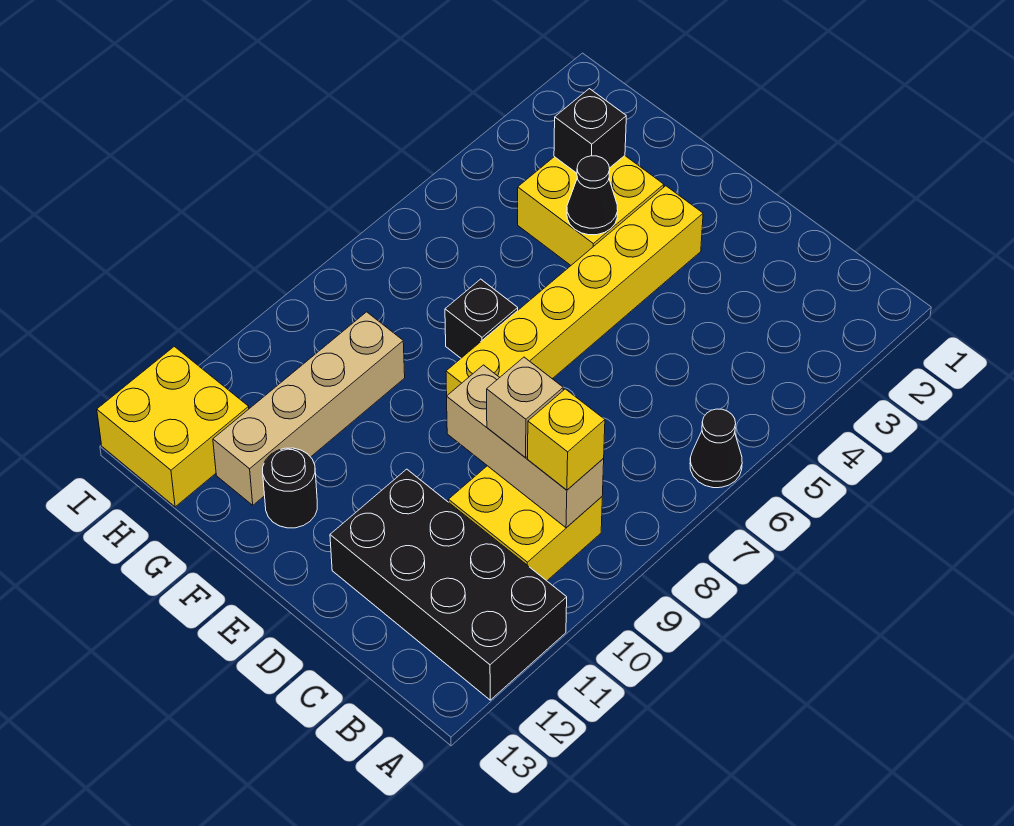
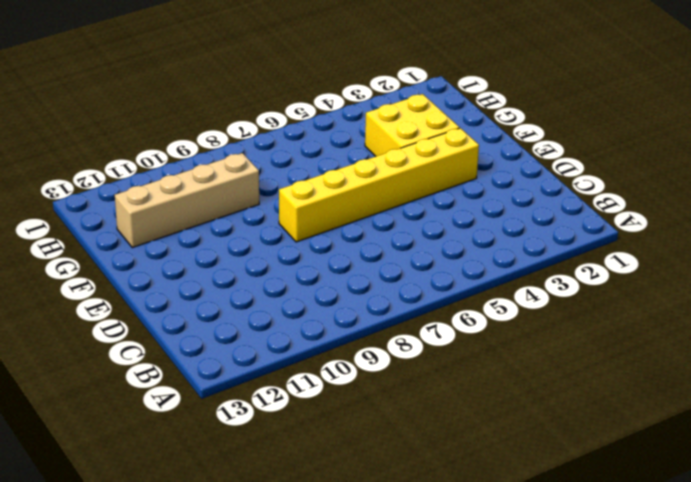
none -> black cone A6 level 1
none -> black brick A11:D12 level 1
none -> yellow brick B9:C10 level 1

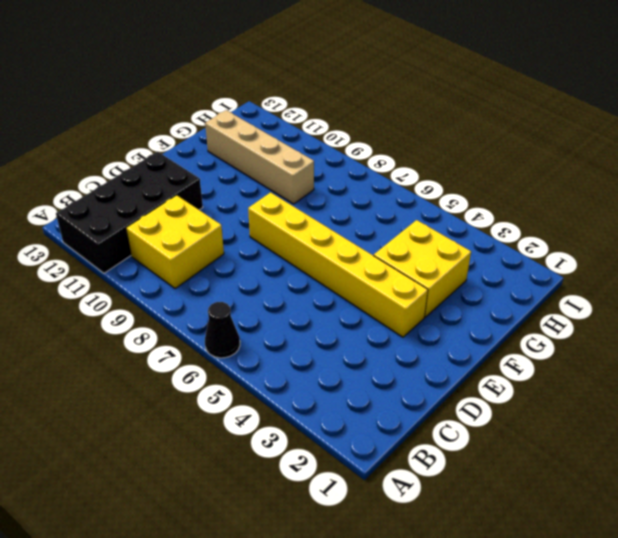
none -> black brick F7 level 1
none -> black round brick F12 level 1
none -> yellow brick H12:I13 level 1

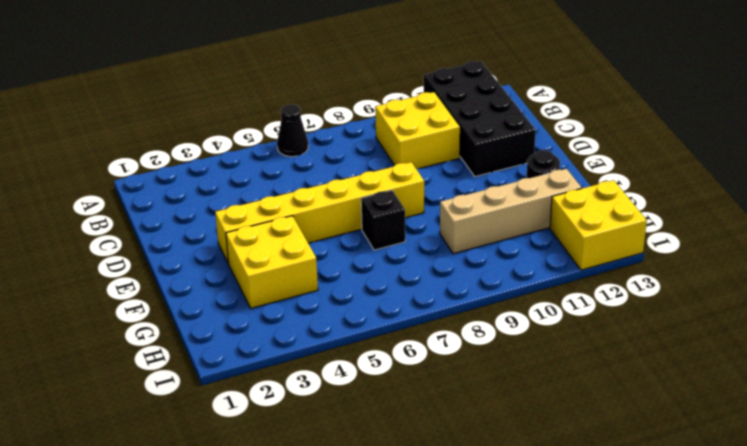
none -> tan brick B9:D9 level 2
none -> black cone F4 level 2
none -> black brick G3 level 2

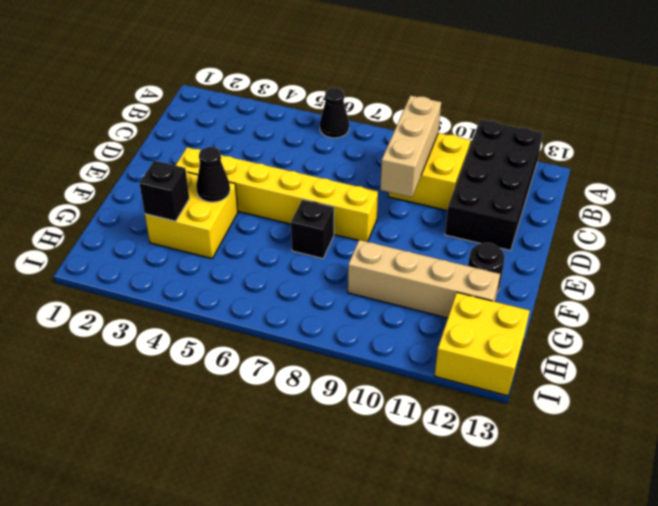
none -> yellow brick B9 level 3
none -> tan brick C9 level 3

